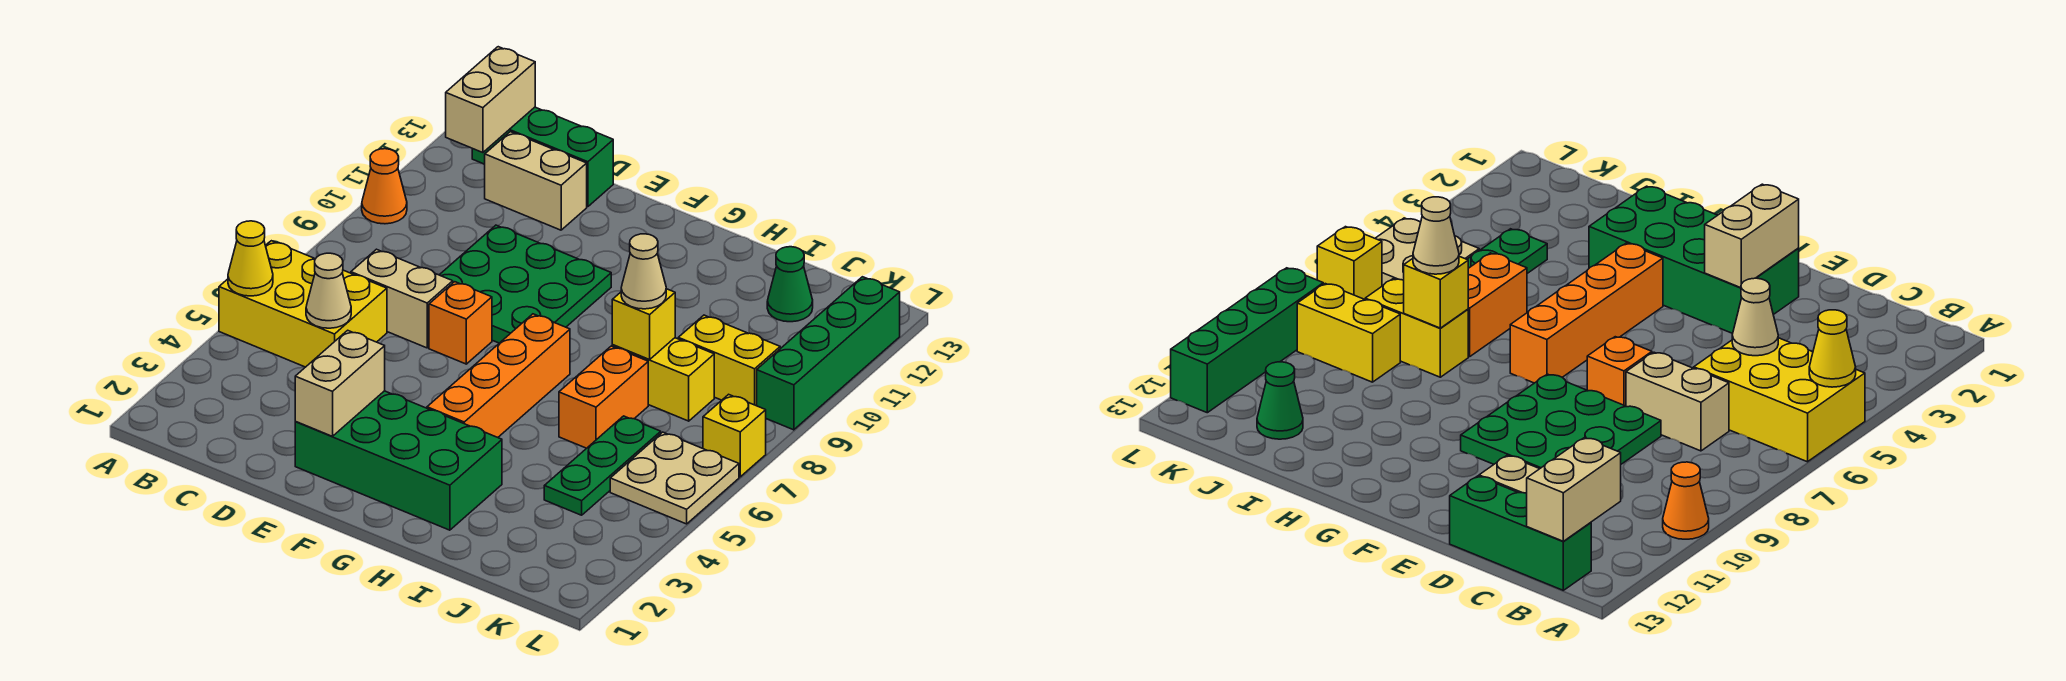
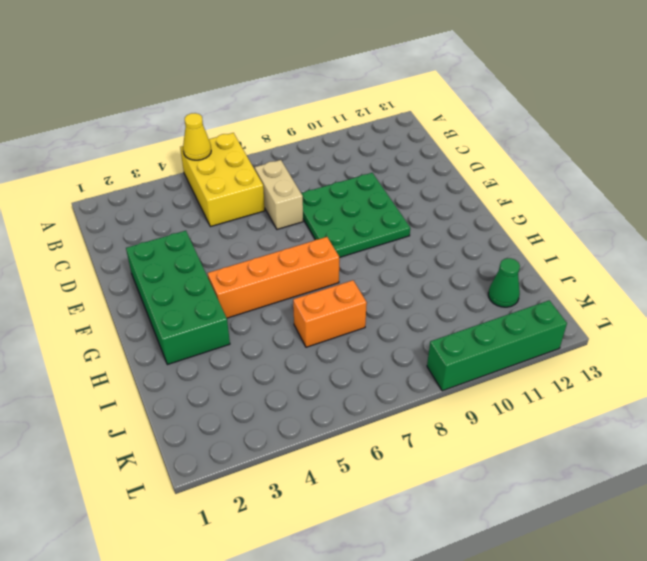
none -> orange cone A10 level 1
none -> green brick B13:D13 level 1
none -> tan brick C12:D12 level 1

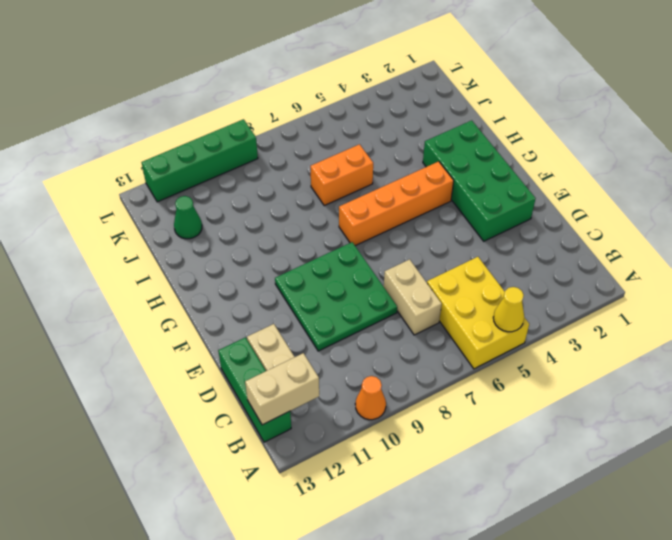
none -> orange brick E7 level 1
none -> yellow brick I8:J8 level 1
none -> green plate J4:J6 level 1

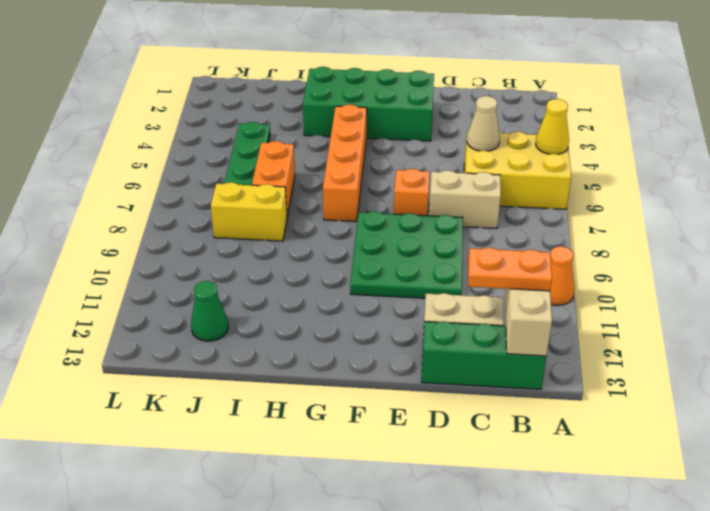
orange plate B12:C12 level 3 -> none
none -> yellow brick J9:K9 level 1
none -> tan plate K5:L6 level 1
none -> yellow brick L7 level 1

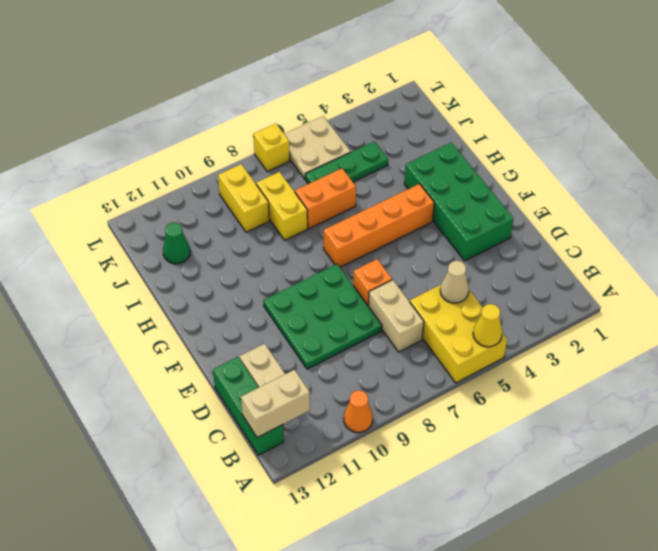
none -> green brick L9:L12 level 1
none -> tan brick E2:E3 level 2
none -> yellow brick I8 level 2

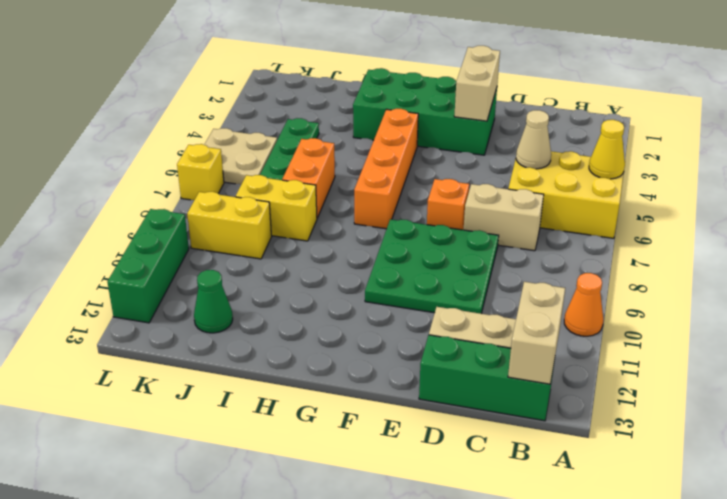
green brick L10:L12 level 1 -> green brick L9:L12 level 1
none -> yellow brick I8 level 2
none -> tan cone I8 level 3

